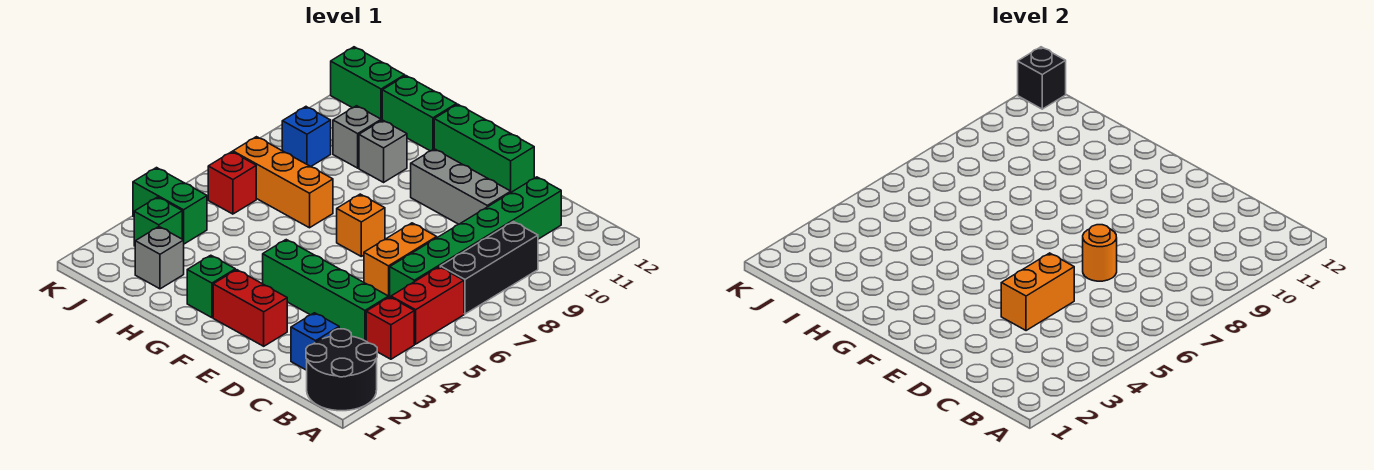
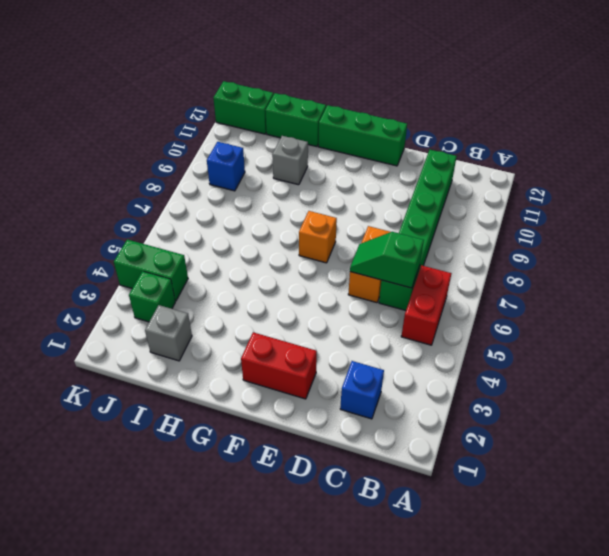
green slope C6:D6 level 2 top C -> none
none -> black round brick A1:B2 level 1
none -> red brick B4 level 1
none -> black brick B7:B9 level 1

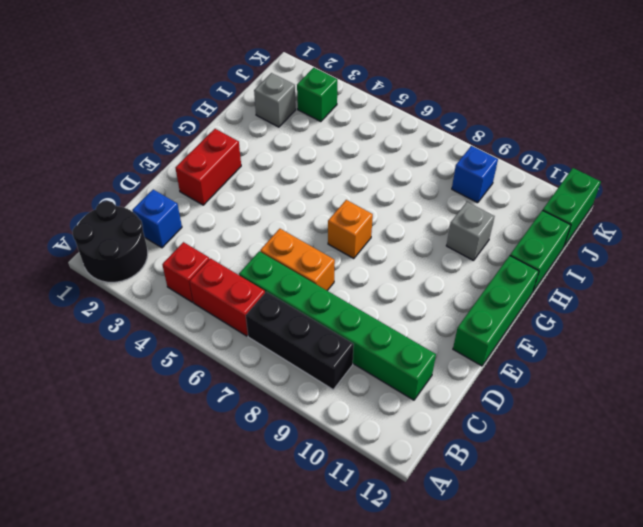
none -> green brick C4:F4 level 1
none -> grey brick D10:F10 level 1
none -> green brick G2 level 1

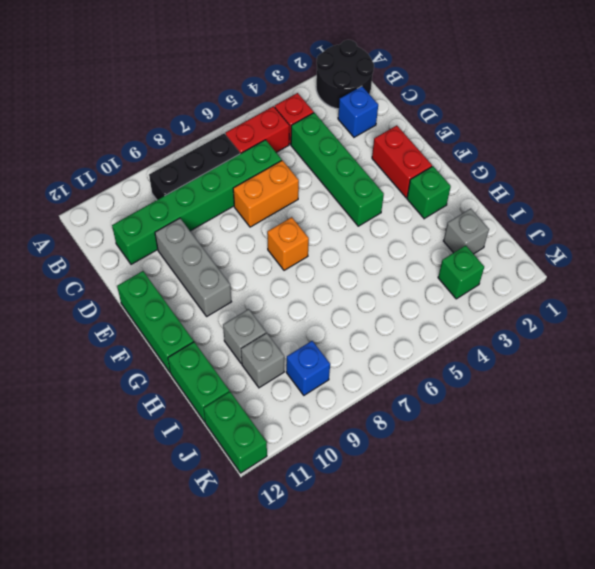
none -> orange brick H7:J7 level 1
none -> green brick J4:K4 level 1
none -> red brick J6 level 1

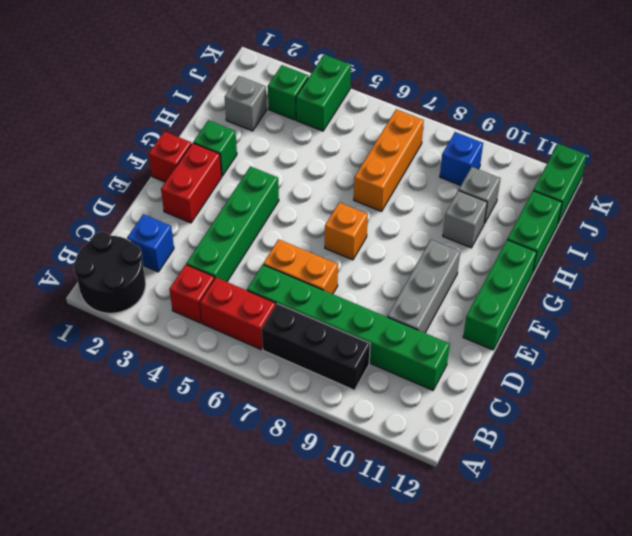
red brick F1 level 1 -> red brick J6 level 1
none -> orange brick D4:D5 level 2
none -> orange round brick D7 level 2
none -> black brick K12 level 2

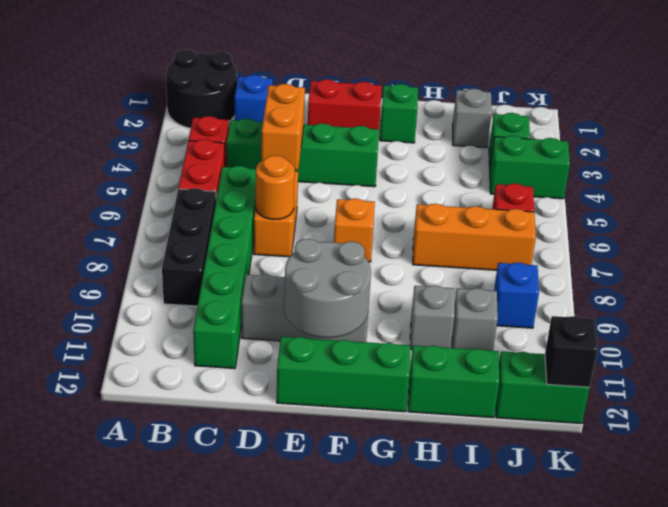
grey round brick E10:F11 level 2 -> none

